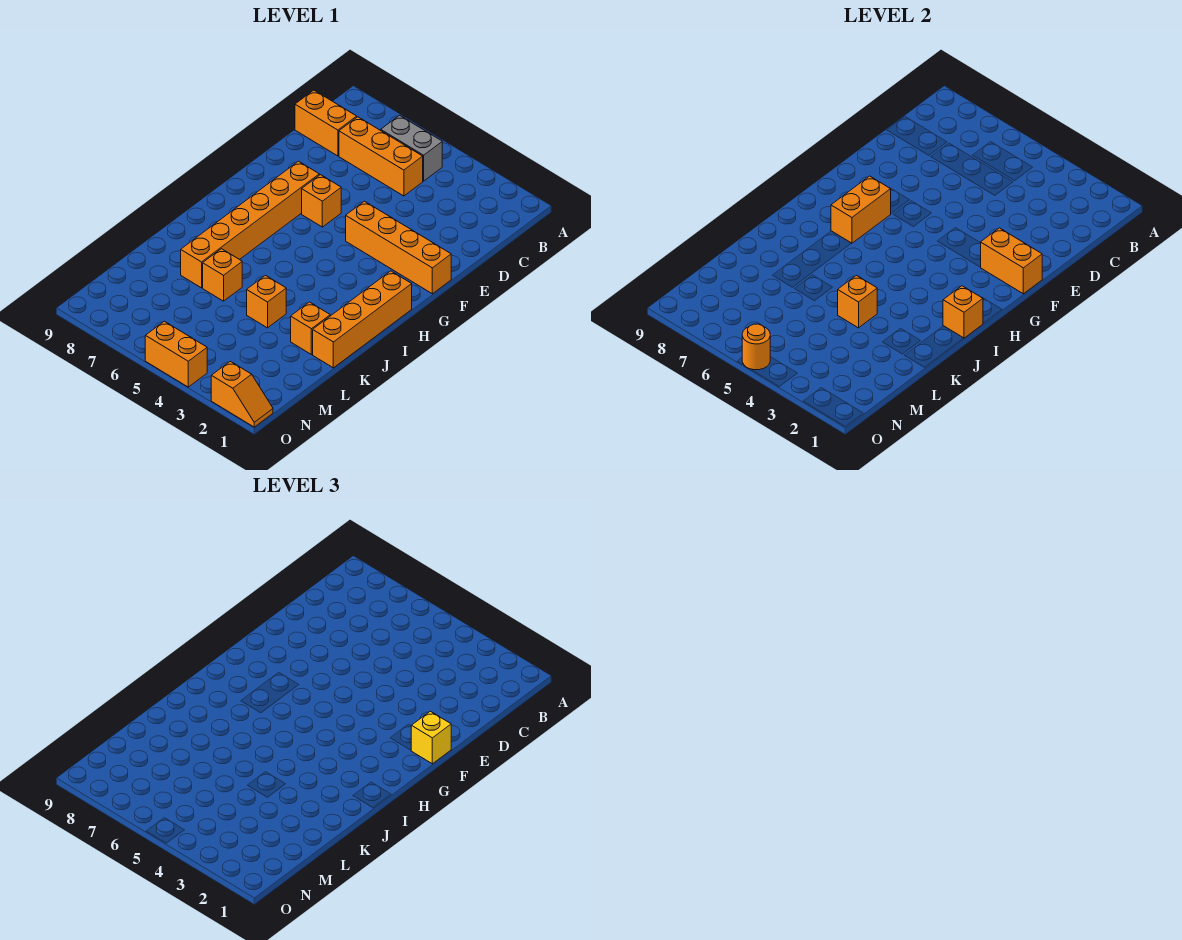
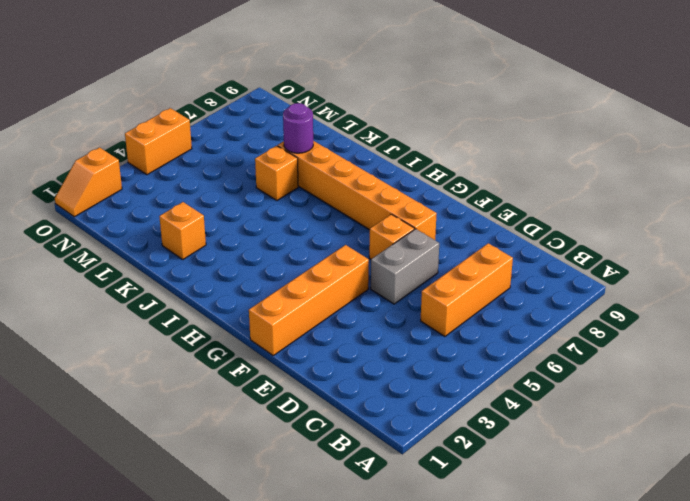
grey brick E5:E6 level 1 -> grey brick B5:B6 level 1
purple round brick K7 level 2 -> none
none -> orange brick C8:C9 level 1
none -> orange brick H1:K1 level 1
none -> orange brick K4 level 1

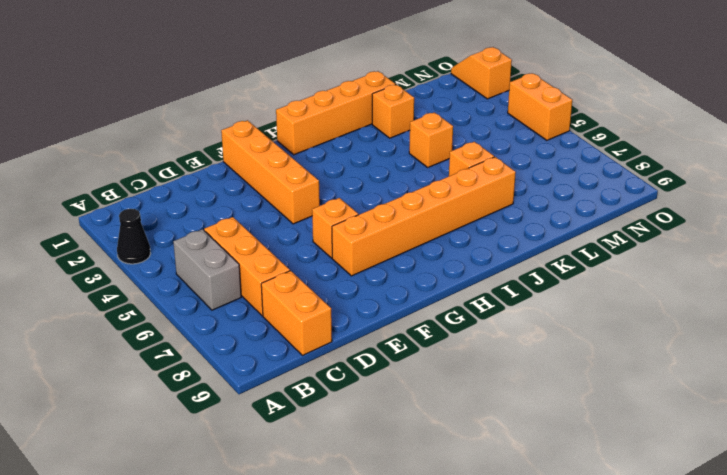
black cone A3 level 1 -> none
none -> orange brick F1:F2 level 2
none -> orange brick G7:H7 level 2
none -> orange brick I1 level 2

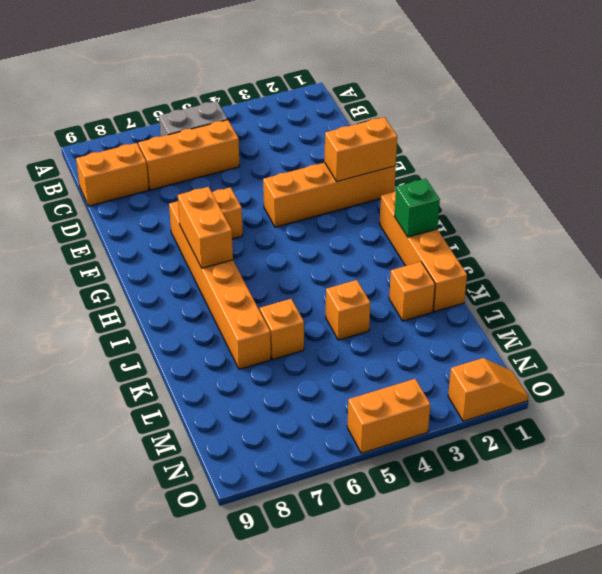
green brick I1 level 2 -> orange brick I1 level 2
none -> orange brick K4 level 2
none -> orange round brick O5 level 2
none -> yellow brick F1 level 3

